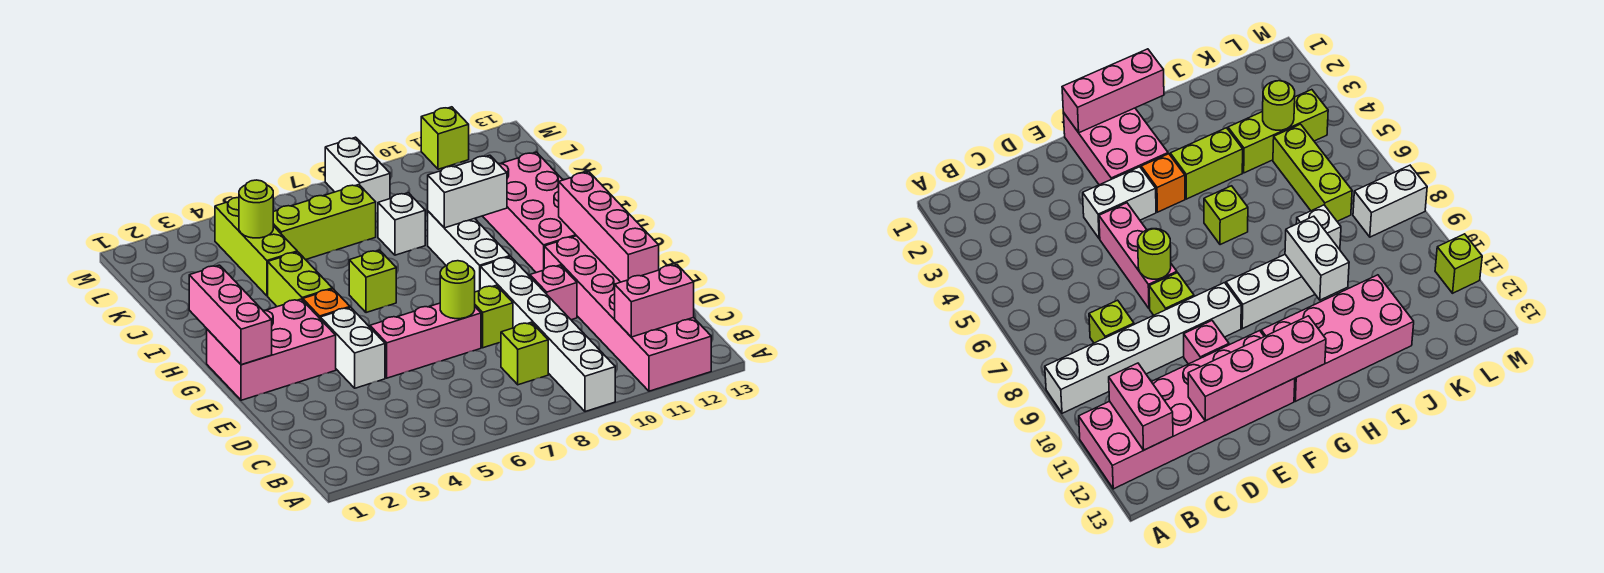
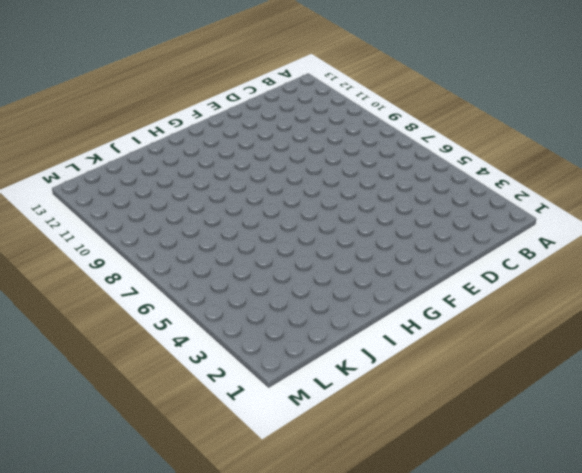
none -> white brick A9:F9 level 1
none -> pink brick A11:F12 level 1
none -> lime brick C8 level 1

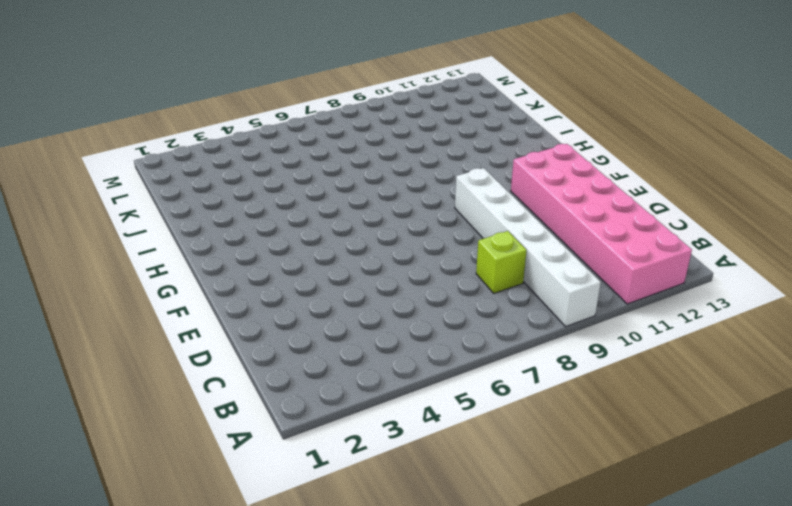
none -> white brick E4:F4 level 1
none -> pink brick E5:E7 level 1
none -> lime brick E8 level 1

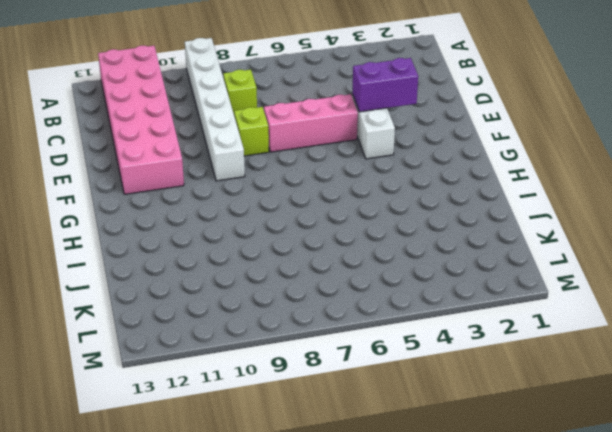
purple brick E3:E4 level 2 -> none
none -> pink brick E10 level 1
none -> pink brick F1:G3 level 1
none -> orange brick G4 level 1

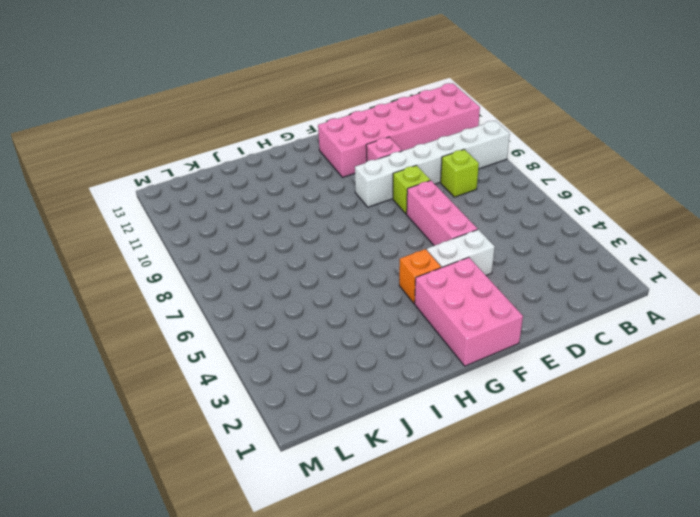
none -> white brick G9:I9 level 1
none -> pink brick G11:J12 level 1
none -> lime brick H4:I4 level 1

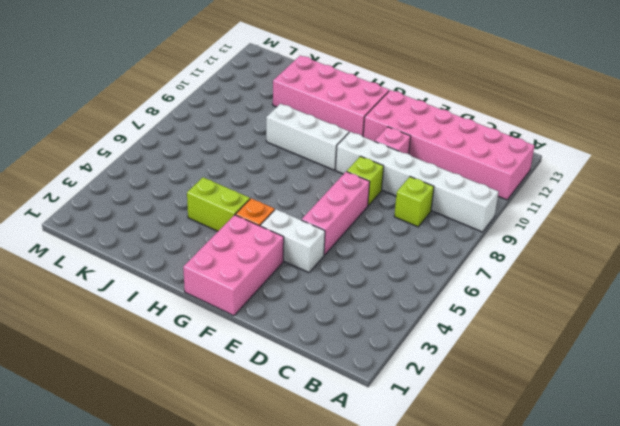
none -> lime brick H6 level 1
none -> lime brick J4:L4 level 1
none -> white brick J8 level 1

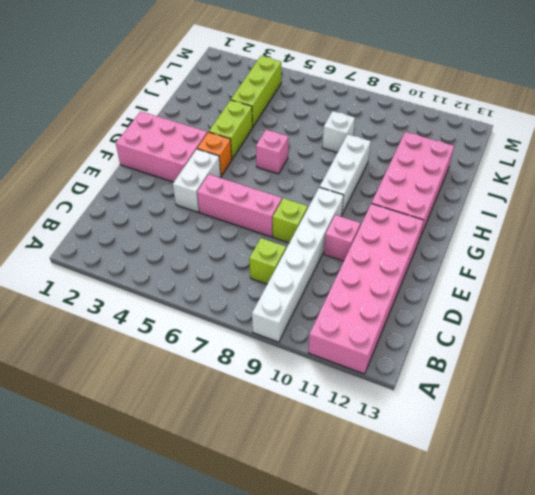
pink brick H6 level 1 -> lime brick H6 level 1
none -> lime brick K5:K7 level 1
none -> white brick L8:M8 level 1
none -> lime brick M11 level 1

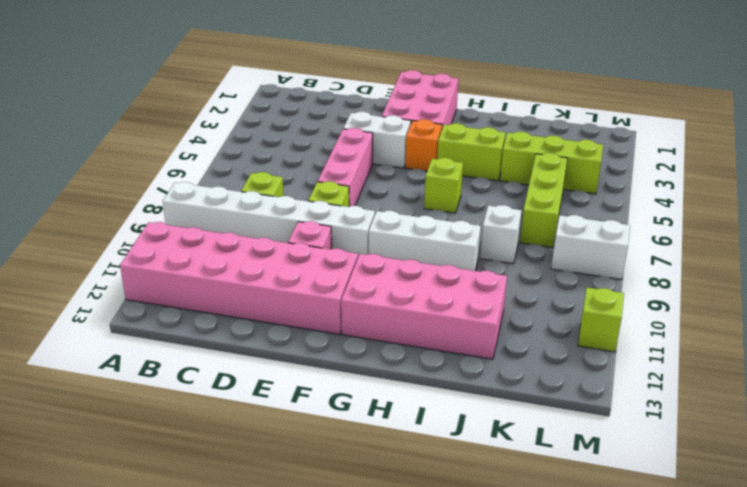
none -> pink brick B11:B12 level 2
none -> pink brick D12:G12 level 2
none -> lime round brick E7 level 2

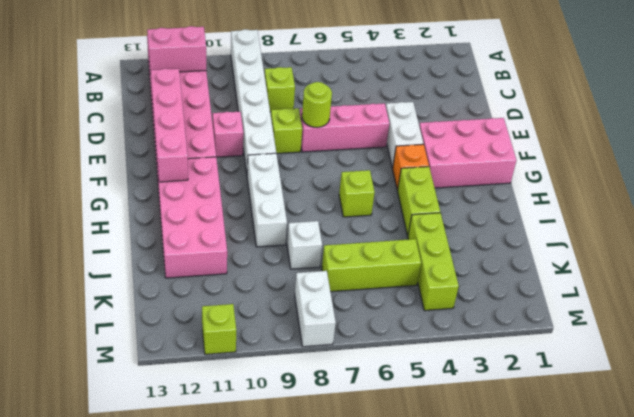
none -> pink brick F1:H1 level 2
none -> white brick I9:I10 level 2
none -> lime round brick K4 level 2

